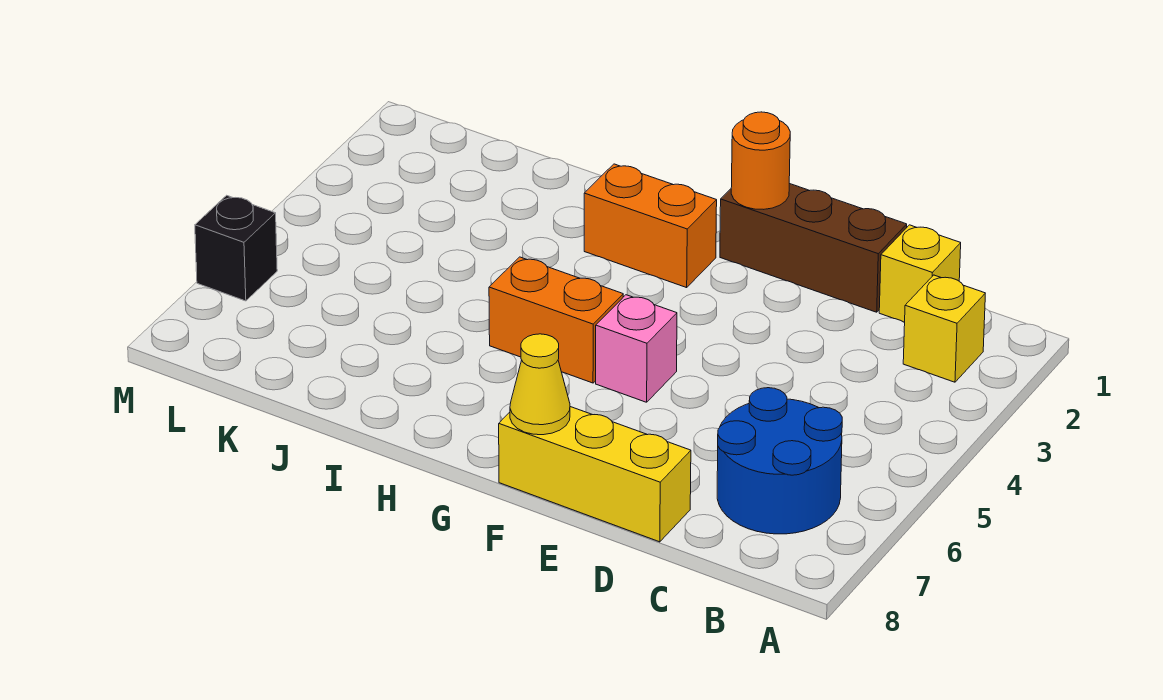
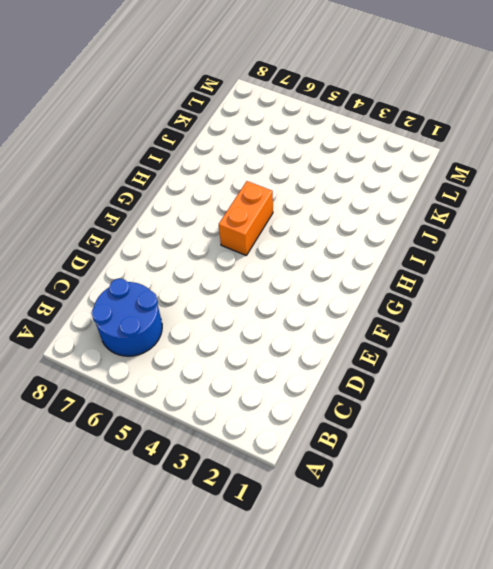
none -> yellow brick B2 level 1
none -> yellow brick C1 level 1

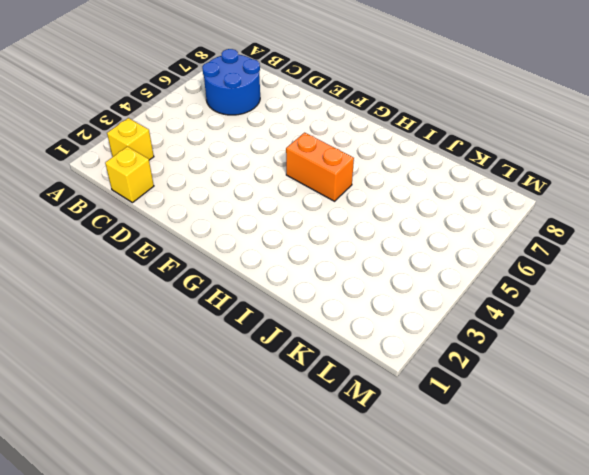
none -> brown brick D1:F1 level 1
none -> yellow brick D8:F8 level 1

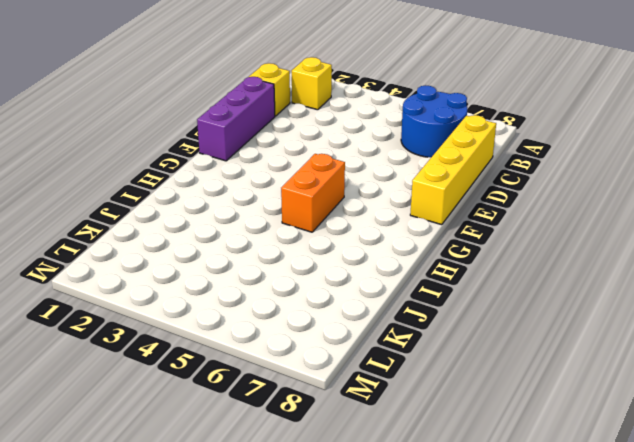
yellow brick C8:F8 level 1 -> yellow brick D8:F8 level 1
purple brick D1:F1 level 1 -> brown brick D1:F1 level 1
none -> pink brick F5 level 1
none -> orange brick G2:H2 level 1

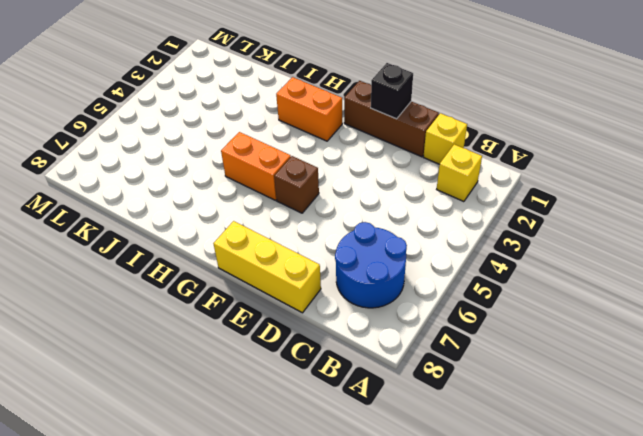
black brick E1 level 2 -> black brick M6 level 1
brown brick F5 level 1 -> pink brick F5 level 1
none -> orange round brick F1 level 2
none -> yellow cone F8 level 2

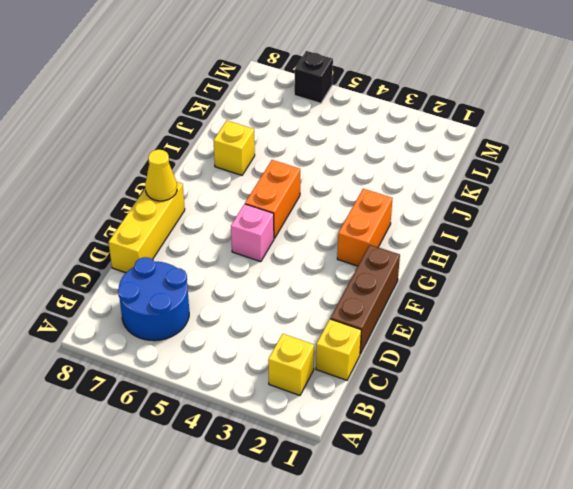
yellow brick I7 level 1 -> none
none -> orange round brick F1 level 2

